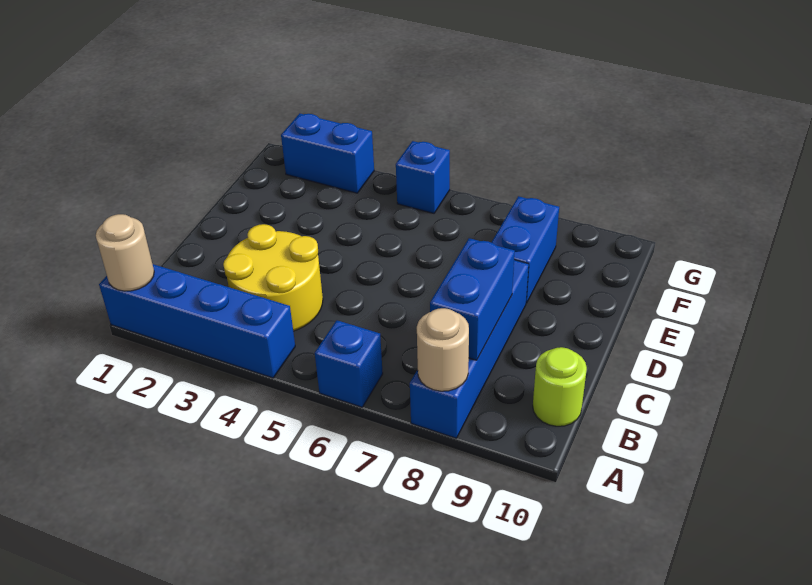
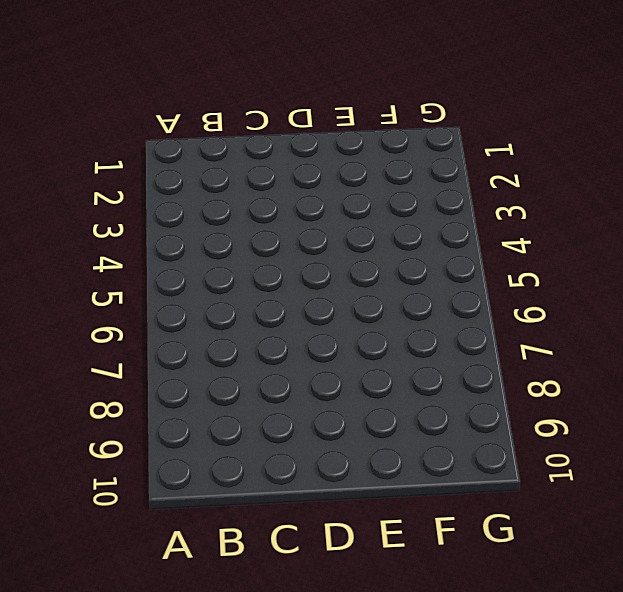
none -> blue brick A1:A4 level 1
none -> blue brick A6 level 1

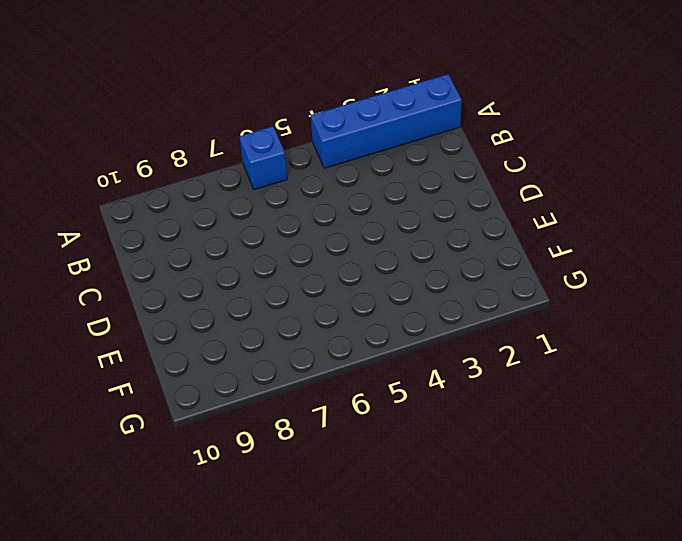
none -> blue brick A8:D8 level 1
none -> yellow round brick B3:C4 level 1

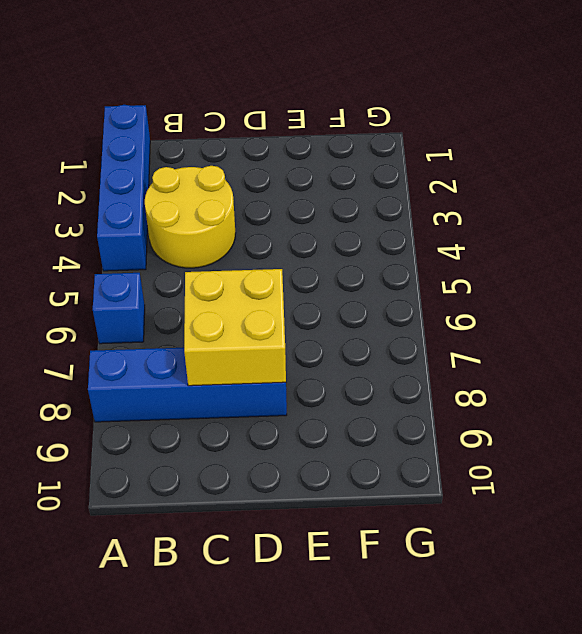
yellow brick C7:D8 level 2 -> blue brick B8:C8 level 2
none -> lime round brick B10 level 1
none -> blue brick E8:F8 level 1

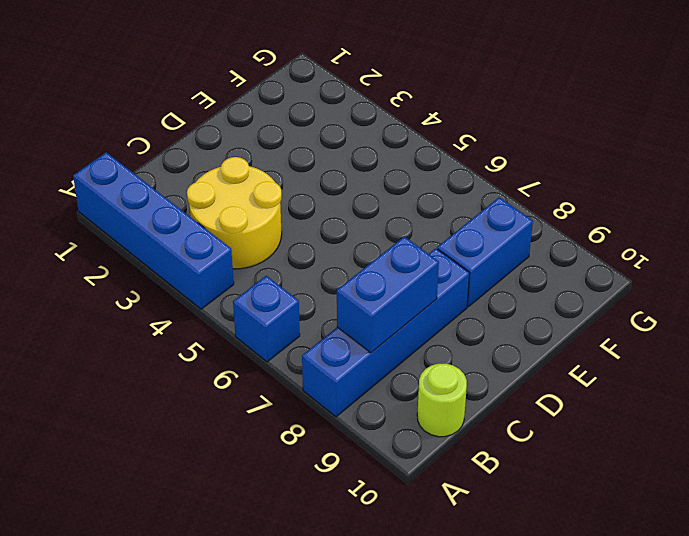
none -> blue brick G2:G3 level 1
none -> blue brick G5 level 1

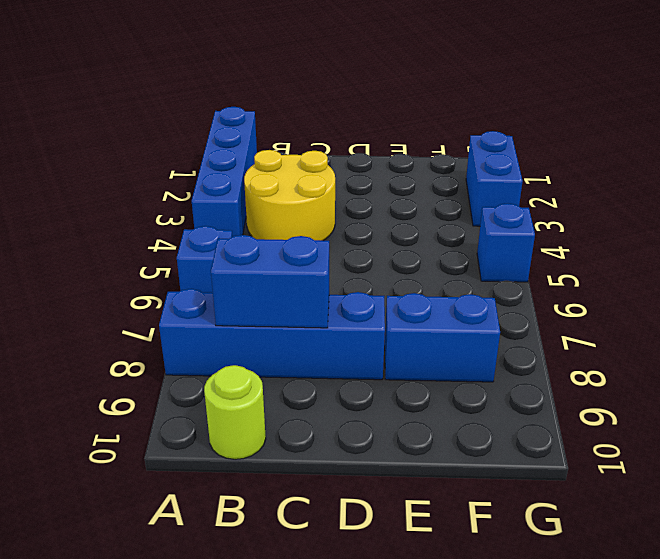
none -> tan round brick A1 level 2
none -> tan round brick A8 level 2

